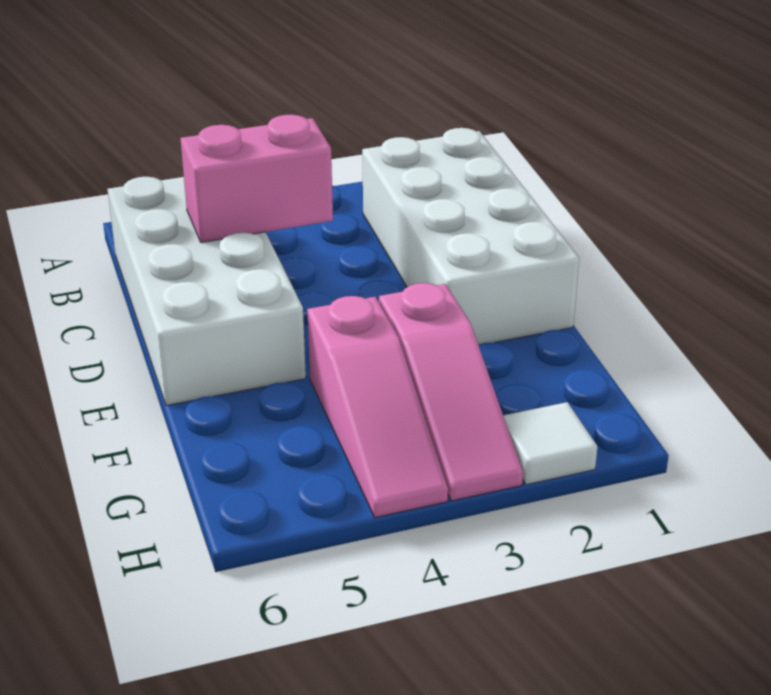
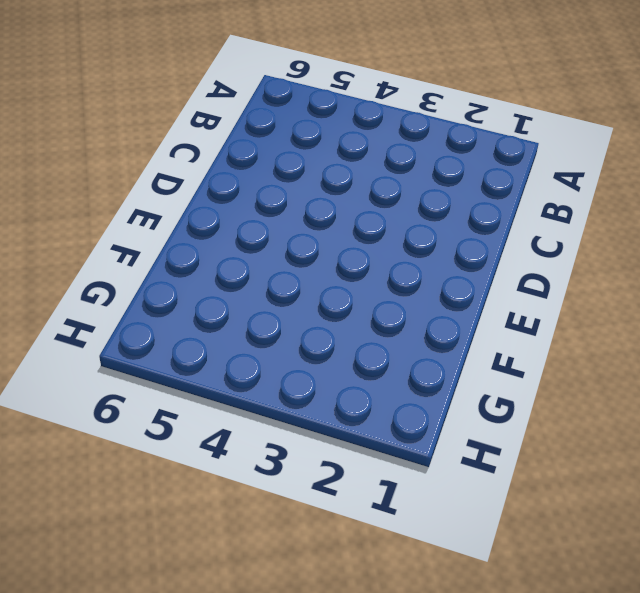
none -> white brick B1:E2 level 1
none -> white brick B5:E6 level 1

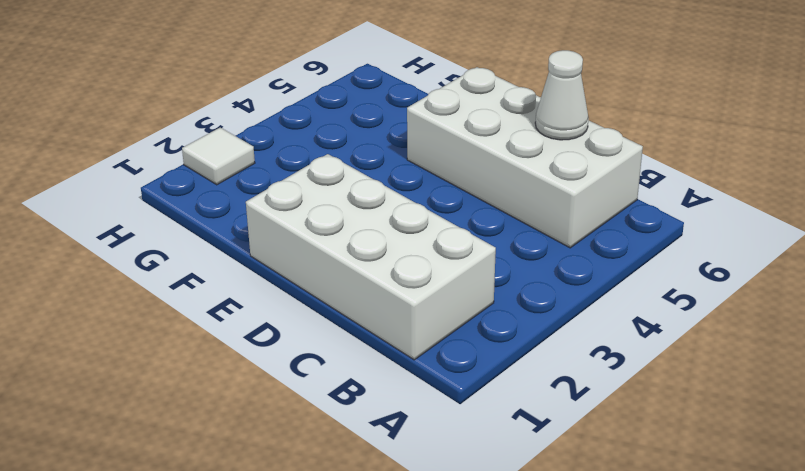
white cone C6 level 2 -> none
none -> pink slope F3:H3 level 1 top F
none -> pink slope F4:H4 level 1 top F

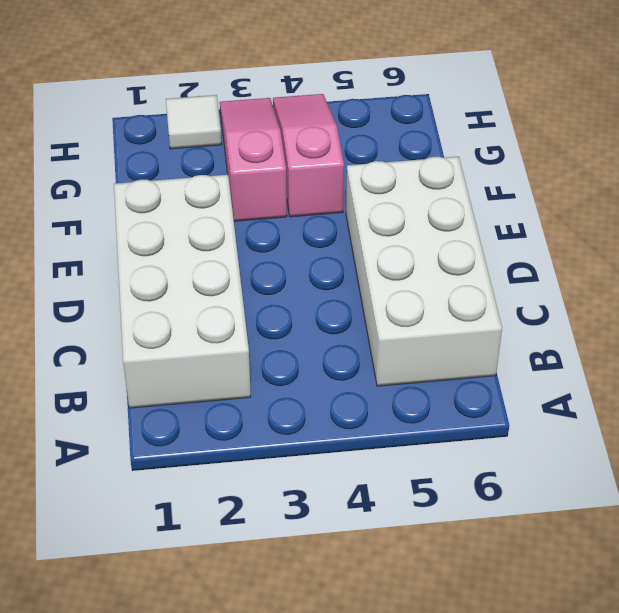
none -> pink brick C4:C5 level 2

